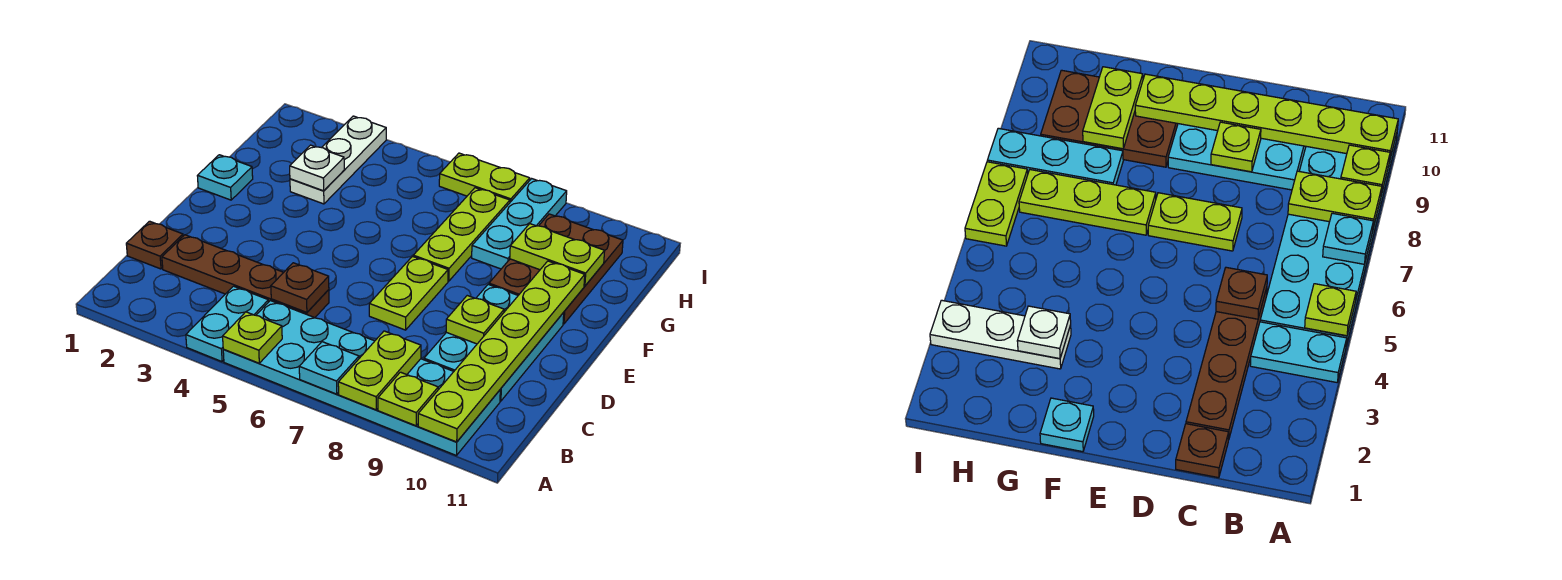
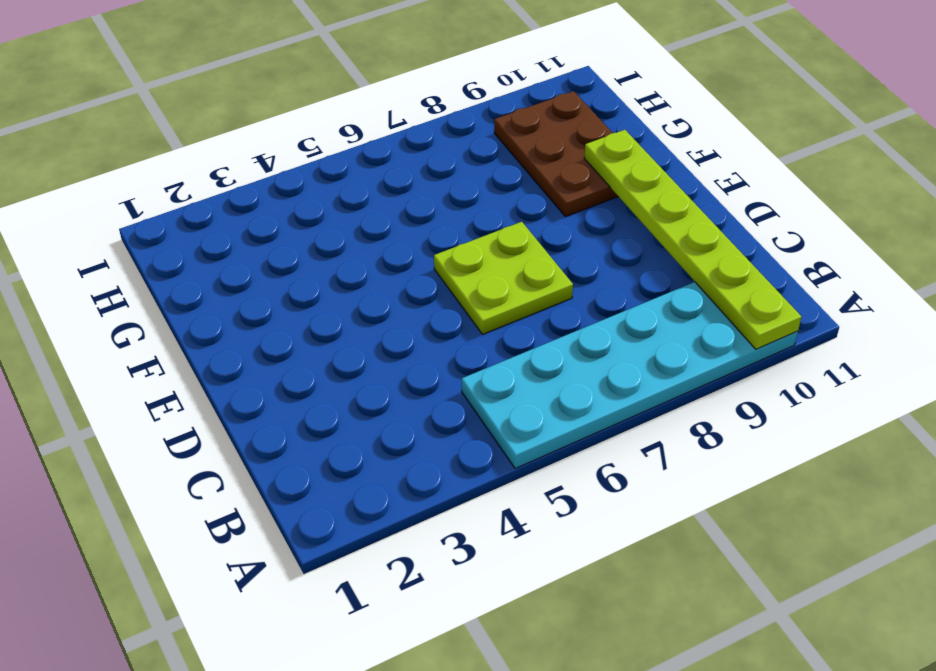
lime plate D6:E7 level 1 -> lime plate D7:E7 level 1
none -> cyan plate A4:B4 level 1
none -> brown plate C1 level 1
none -> brown plate C2:C5 level 1

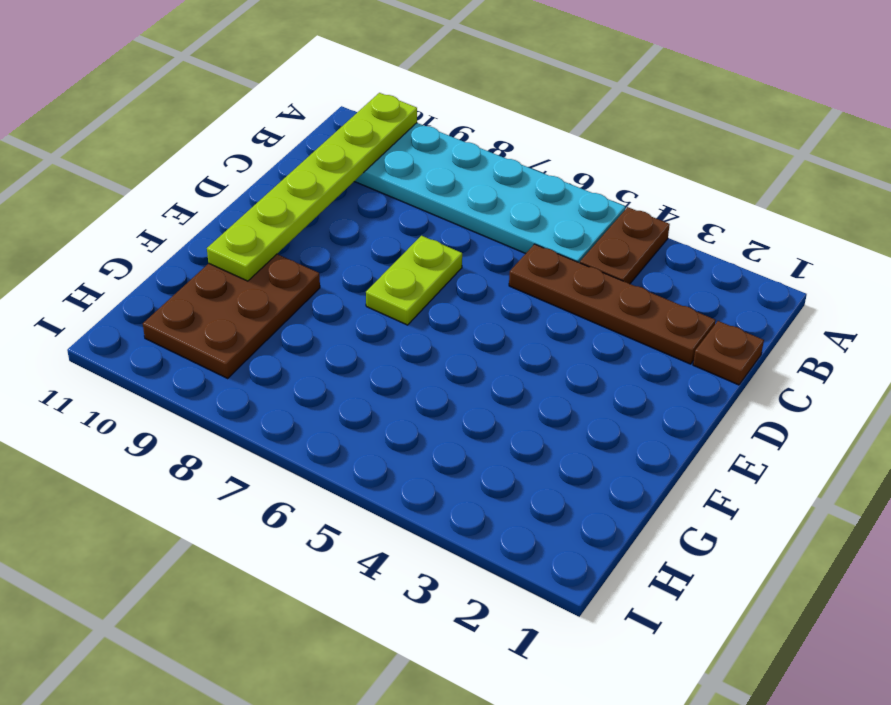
brown plate A4:B4 level 1 -> cyan plate A4:B4 level 1
none -> cyan plate C9:E10 level 1
none -> cyan plate F1 level 1
none -> lime plate F7:H7 level 1

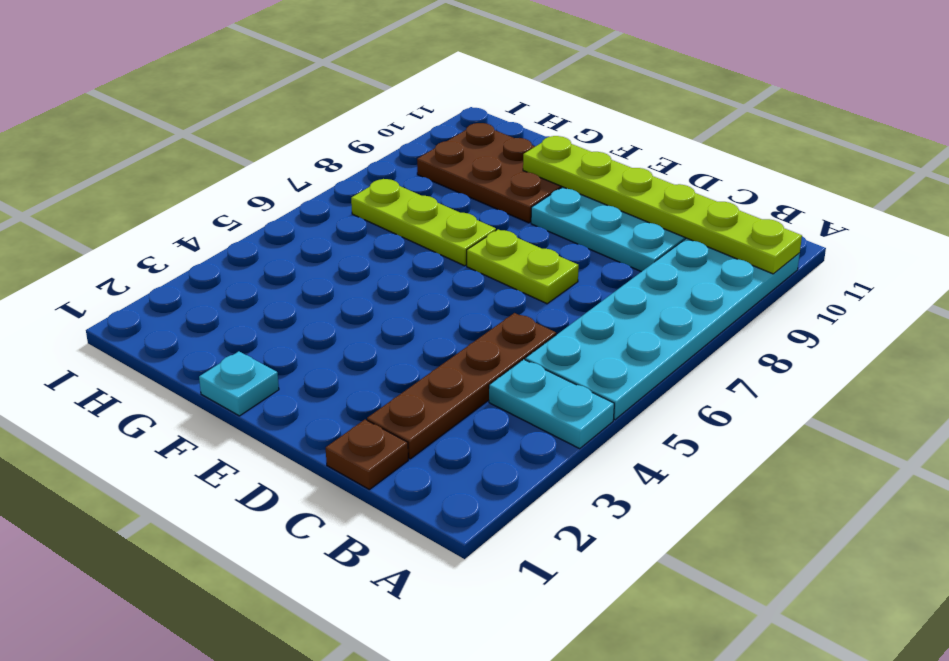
none -> white plate G3:I3 level 1
none -> cyan plate G8:I8 level 1
none -> lime plate I6:I7 level 1

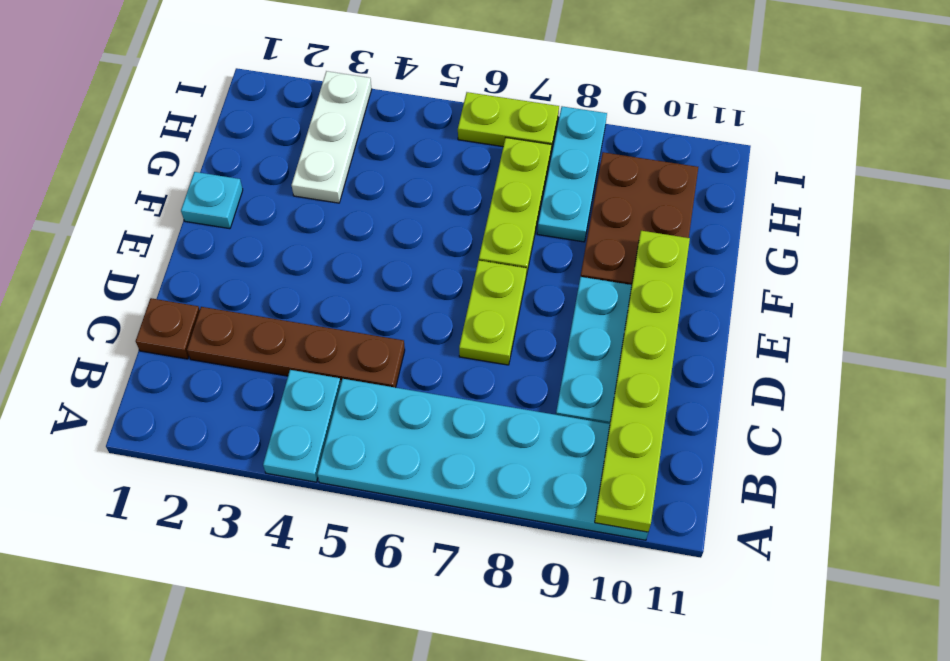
none -> lime plate A5 level 2
none -> cyan plate A7 level 2
none -> lime plate A8:B8 level 2

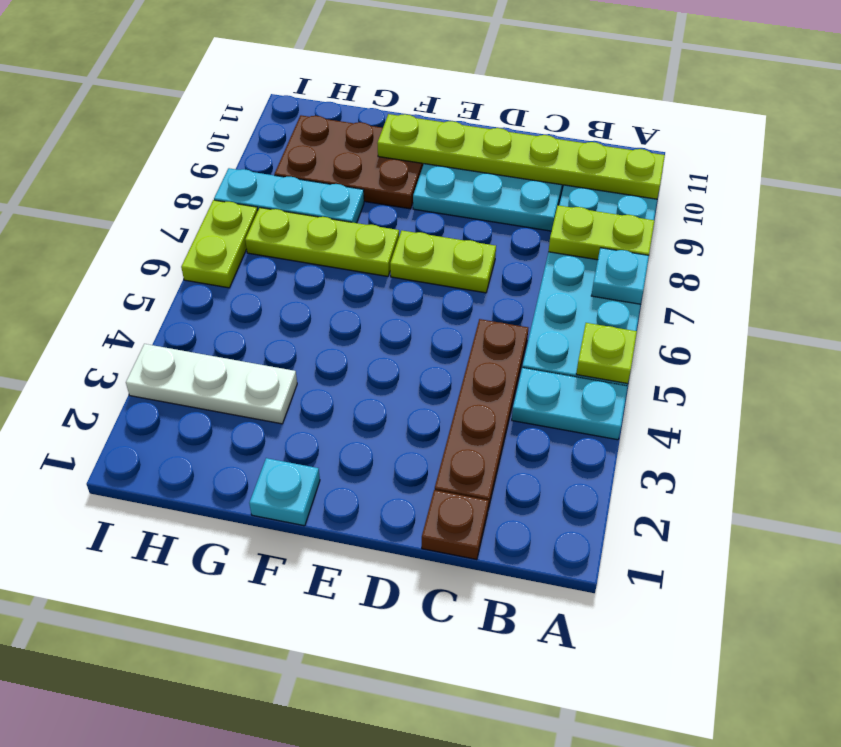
none -> lime plate A9 level 2
none -> brown plate C5 level 2
none -> lime plate D9 level 2

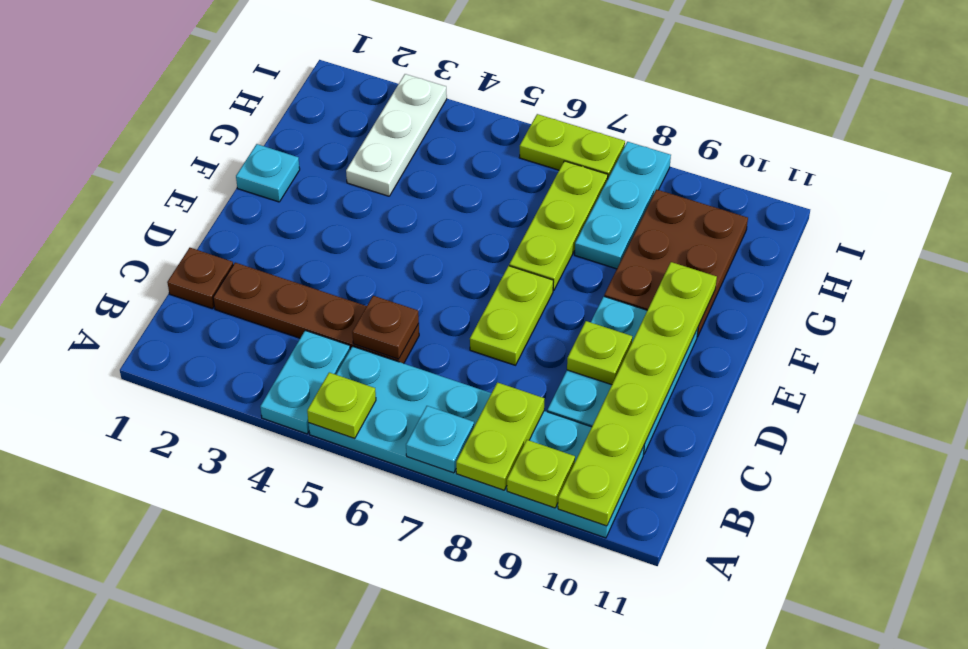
none -> white plate G3 level 2
none -> lime plate G9:G10 level 2

